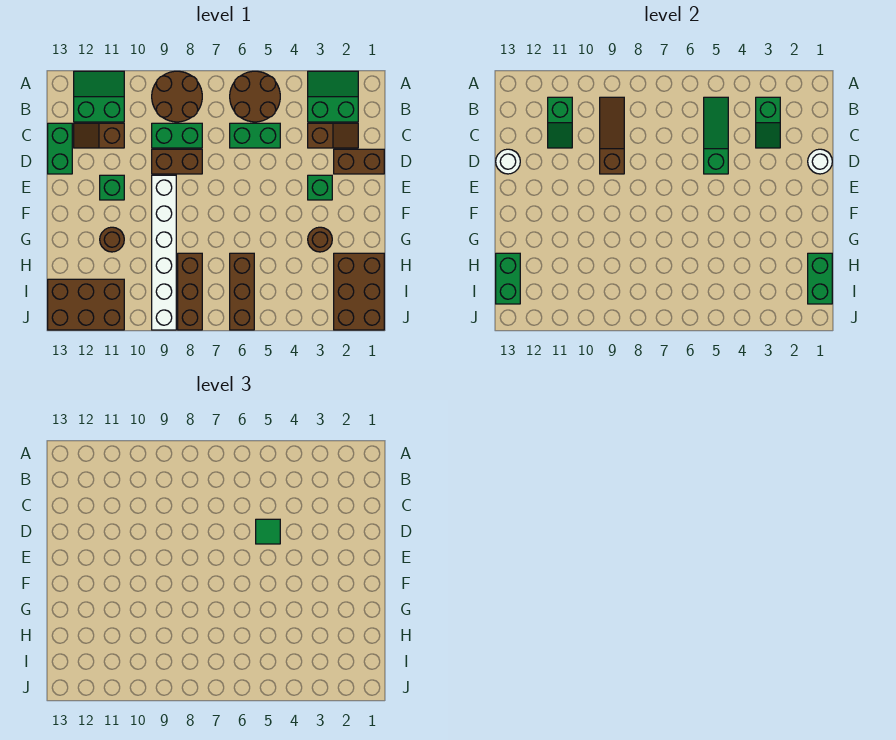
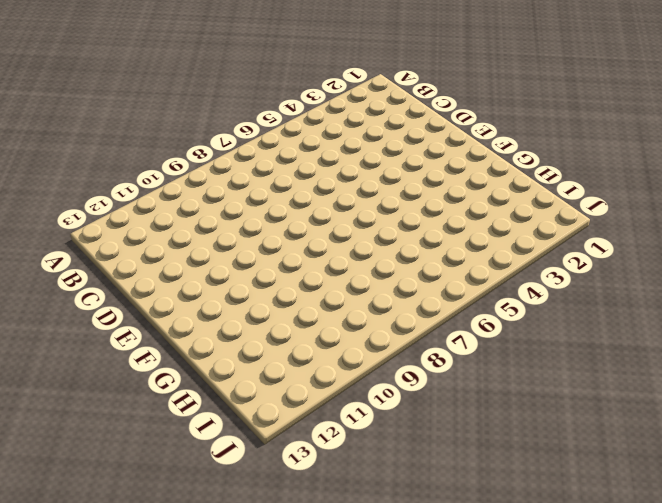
none -> green slope A2:B3 level 1 top B
none -> brown round brick A5:B6 level 1
none -> brown round brick A8:B9 level 1

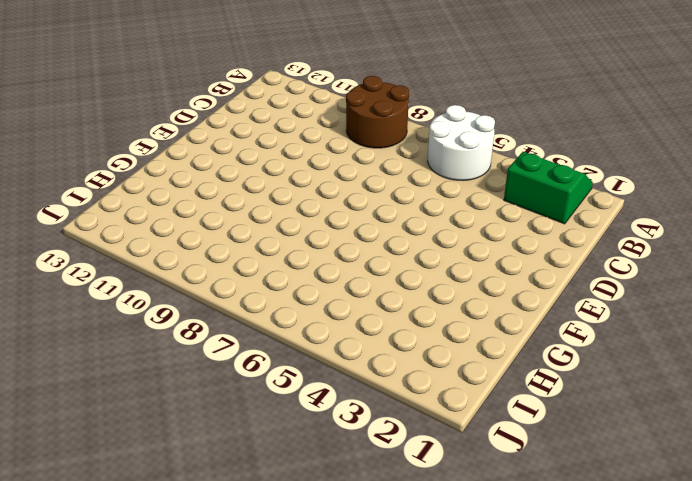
white round brick A5:B6 level 1 -> brown round brick A5:B6 level 1
none -> green slope A11:B12 level 1 top B
none -> brown slope C2:C3 level 1 top 3
none -> green brick C5:C6 level 1

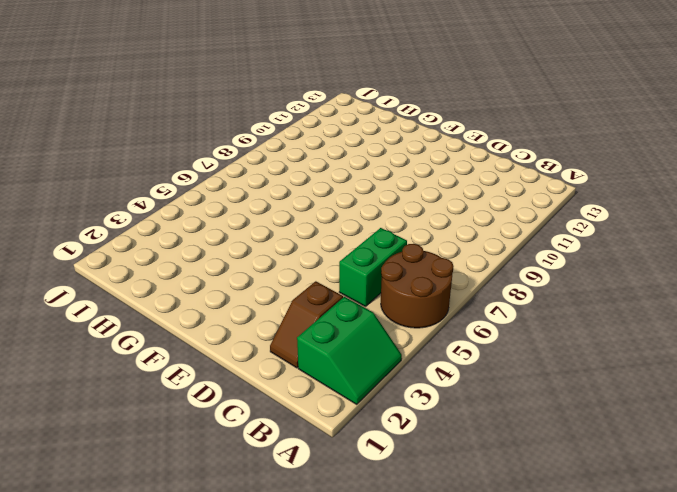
none -> brown round brick A8:B9 level 1
none -> green slope A11:B12 level 1 top B
none -> green brick C8:C9 level 1

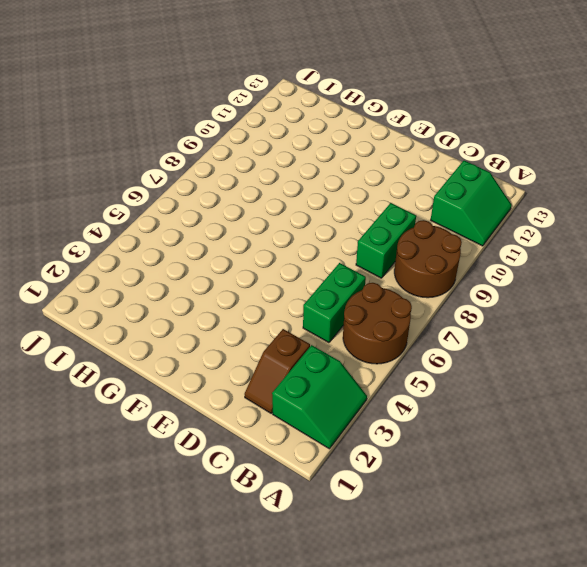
none -> brown slope C11:C12 level 1 top 11
none -> green brick C13:D13 level 1
none -> brown brick D1:D2 level 1

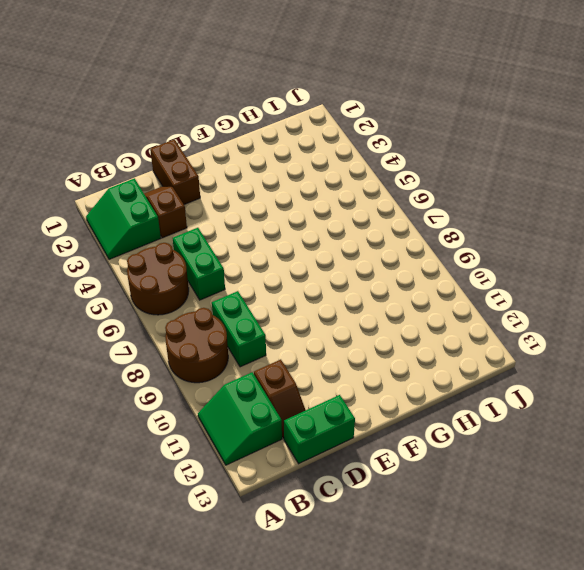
none -> brown brick D8:D9 level 1
none -> green brick E3 level 1
none -> white brick E9:J9 level 1

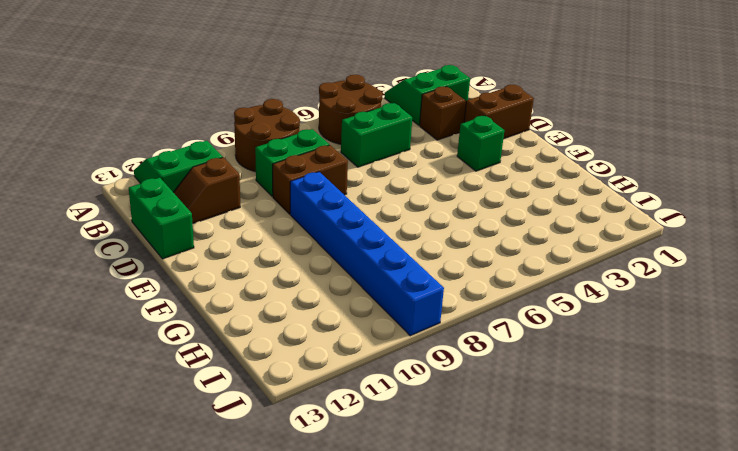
blue brick E9:J9 level 1 -> white brick E9:J9 level 1
none -> green brick E11 level 1
none -> brown round brick G3 level 1
none -> brown round brick G11 level 1

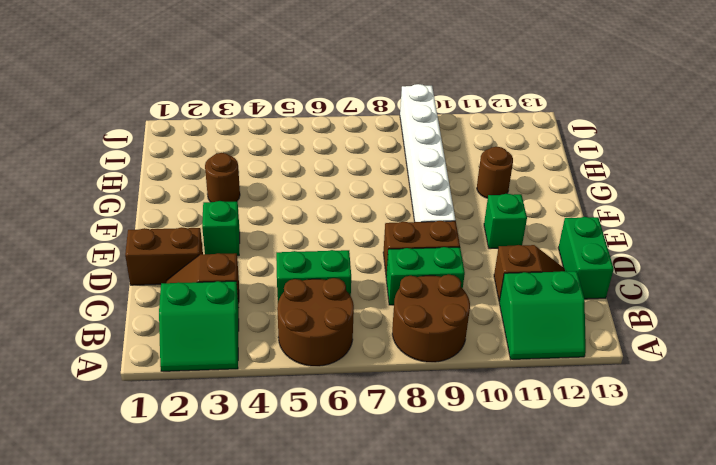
none -> brown brick H1:J2 level 1
none -> brown brick H6:J6 level 1
none -> brown brick H8:J8 level 1

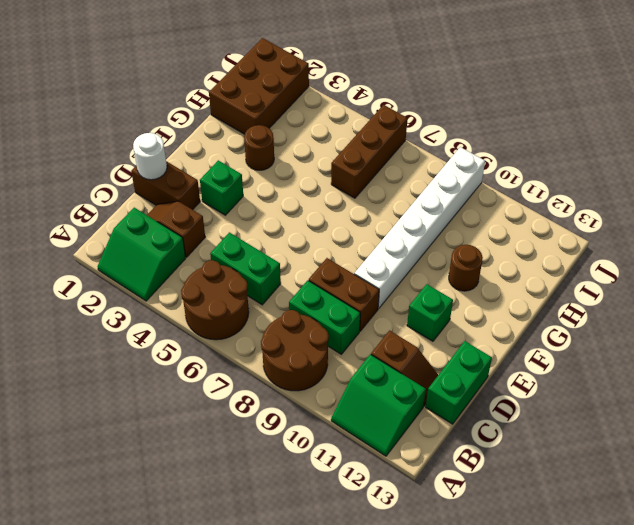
none -> brown brick H8:J8 level 1
none -> brown brick I11:J13 level 1
none -> green slope B3:C3 level 2 top B

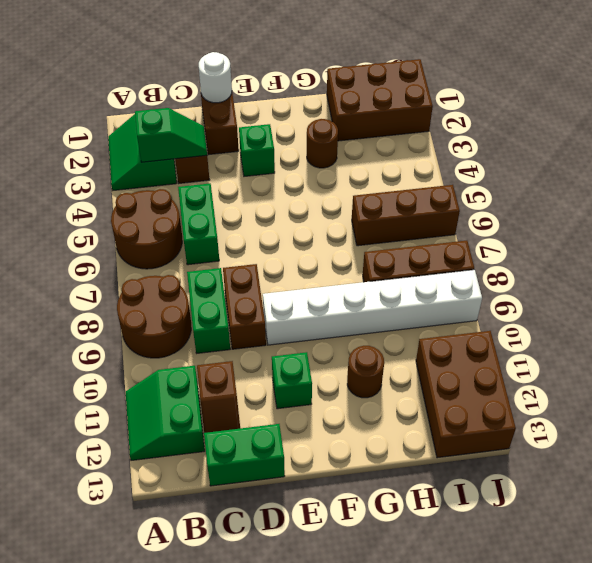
none -> green slope B5:D5 level 2 top D
none -> brown slope B9:D9 level 2 top D
none -> green slope B11:C11 level 2 top B

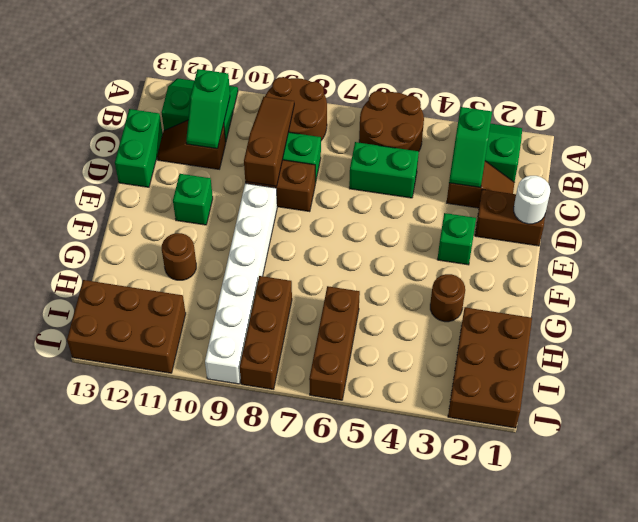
none -> green slope B5:D5 level 2 top D
none -> white round brick D13 level 2
none -> green brick H1:I1 level 2

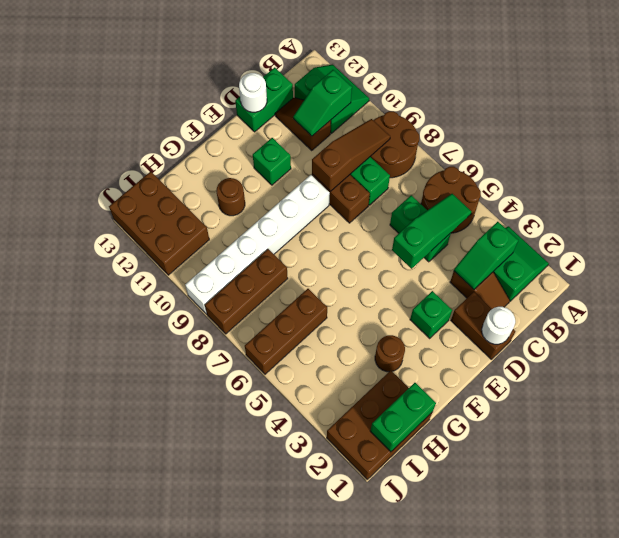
none -> green brick H13:I13 level 2
none -> green tile D5 level 3

